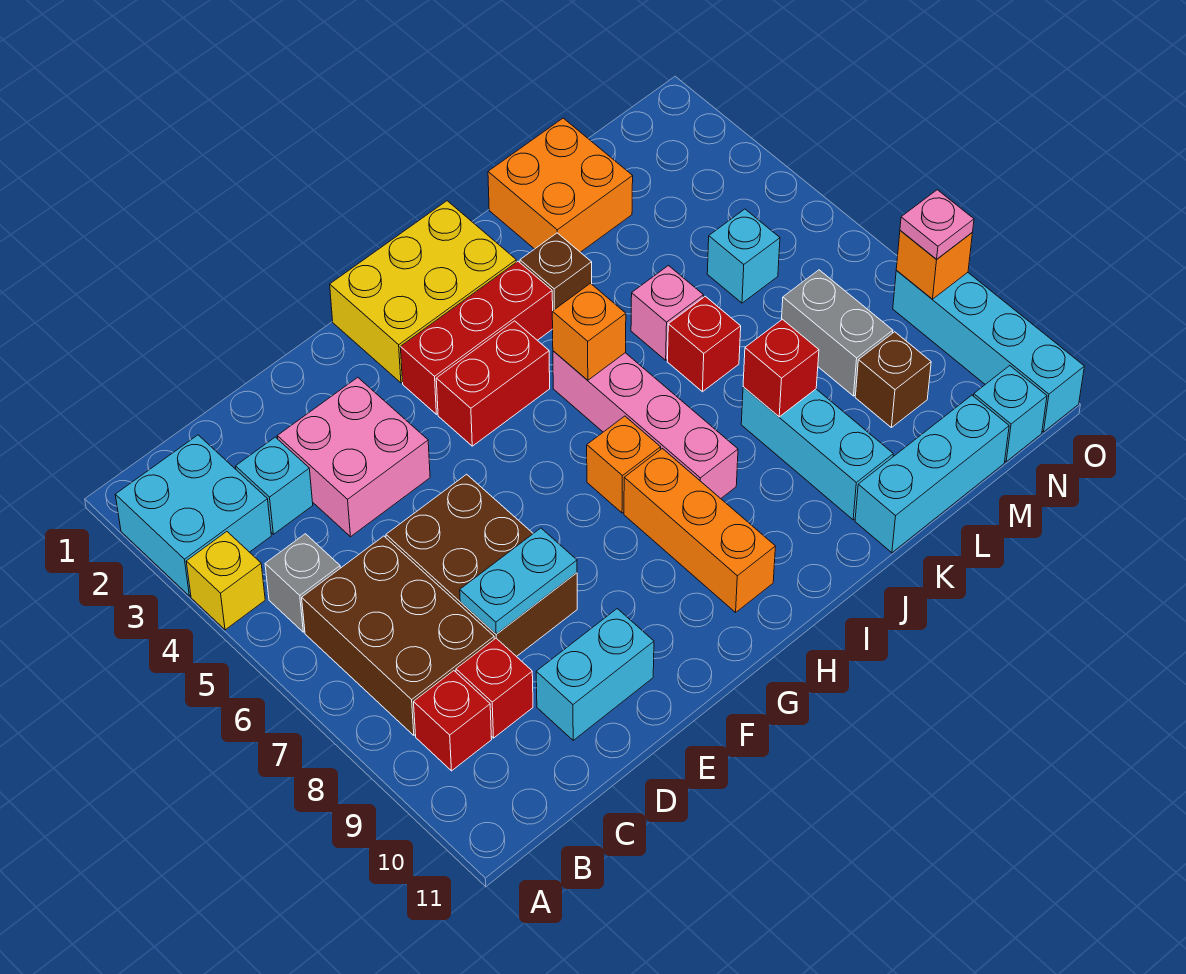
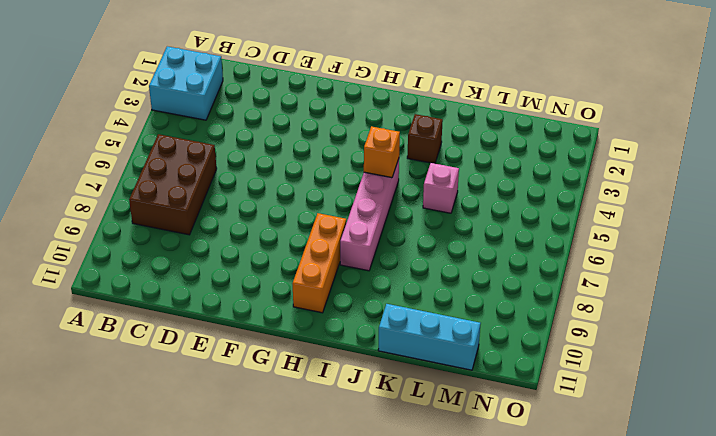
none -> yellow brick A4 level 1
none -> grey brick B5 level 1
none -> red brick B9 level 1
none -> cyan brick C3 level 1

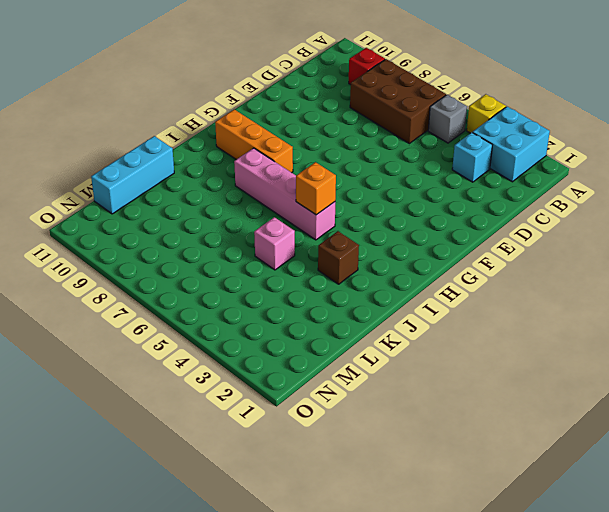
none -> red brick C9 level 1
none -> pink brick D3:E4 level 1
none -> brown brick D6:E8 level 1
none -> cyan brick D10:E10 level 1

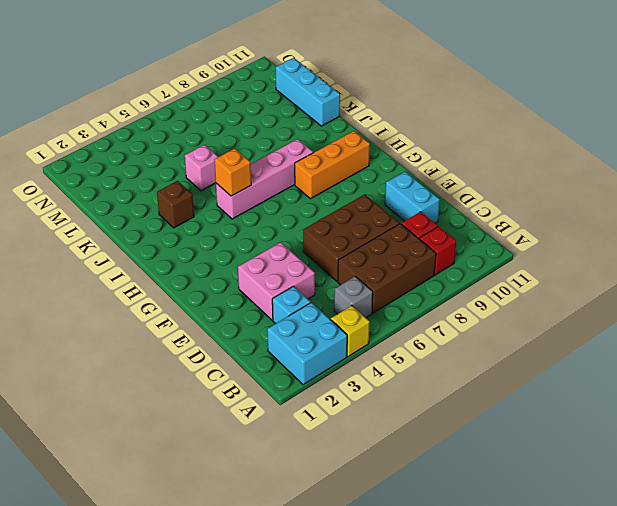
none -> yellow brick G1:I2 level 1
none -> red brick G3:I3 level 1
none -> red brick G4:H4 level 1
none -> orange brick H7 level 1

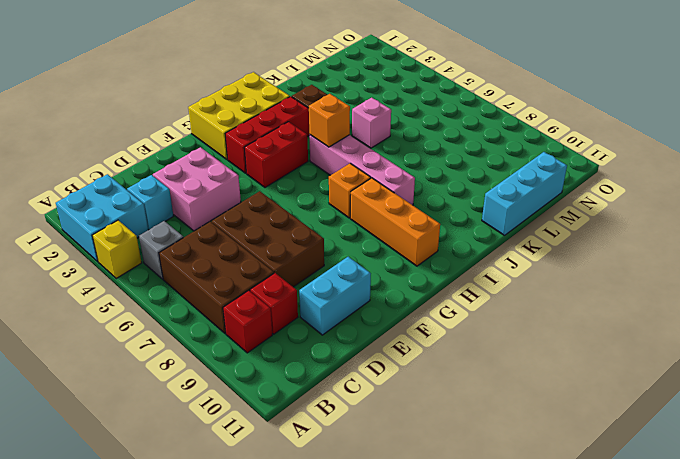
none -> orange brick K1:L2 level 1
none -> red brick K6 level 1
none -> cyan brick K8:K10 level 1
none -> cyan brick M5 level 1

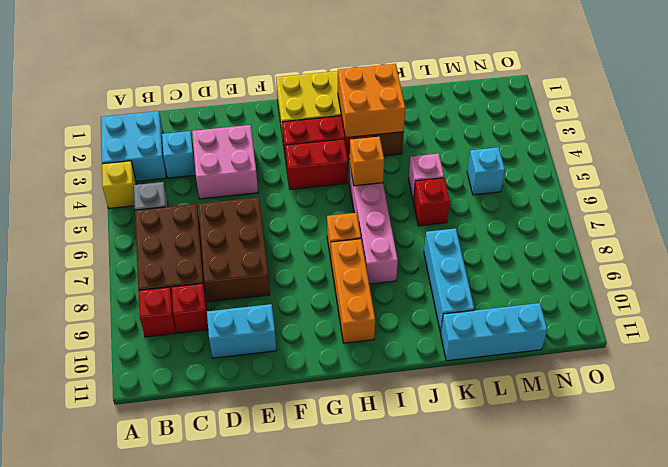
orange brick I2:J3 level 2 -> orange brick K1:L2 level 1
none -> grey brick M7:M8 level 1
none -> brown brick M9 level 1
none -> cyan brick N11 level 1
none -> cyan brick O8:O11 level 1

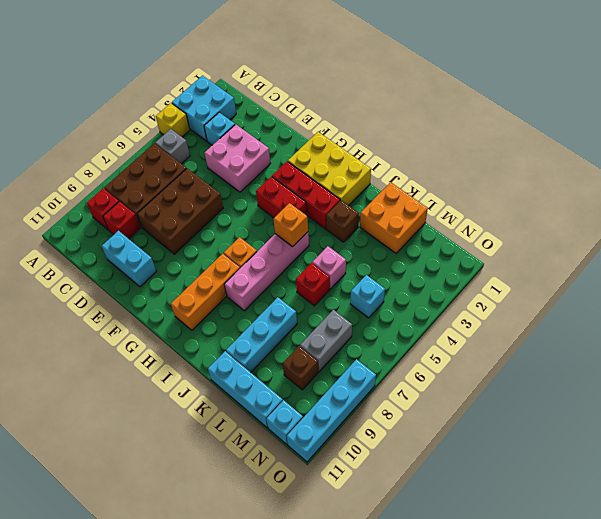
none -> cyan plate D8:E8 level 2
none -> red brick K8 level 2
none -> orange brick O8 level 2
none -> pink plate O8 level 3

